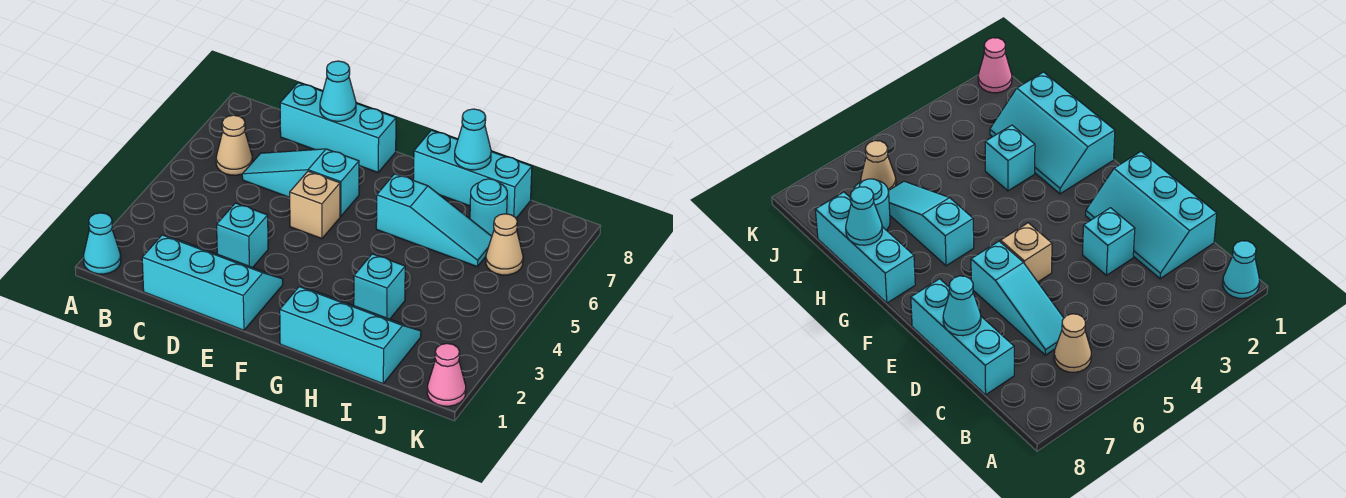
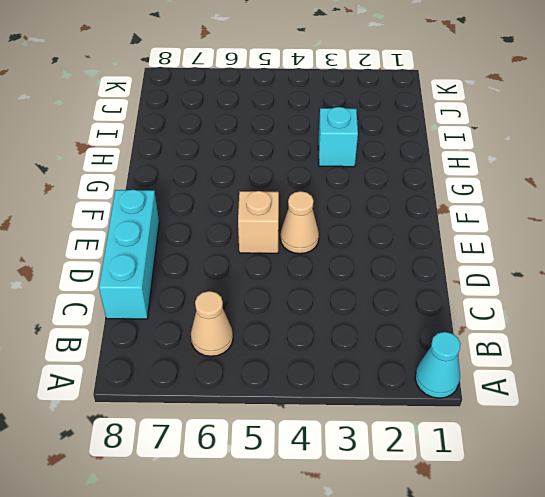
tan cone E4 level 1 -> tan cone J6 level 1
none -> cyan slope C1:E2 level 1 top 1
none -> cyan slope C6:E6 level 1 top E
none -> cyan brick D3 level 1

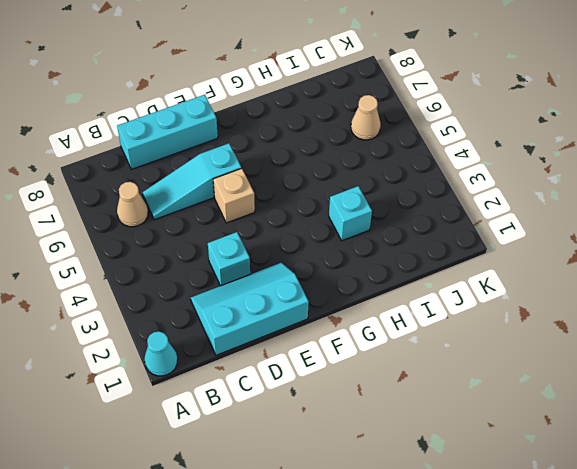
none -> cyan slope G1:I2 level 1 top 1
none -> cyan slope G6:I6 level 1 top G
none -> cyan brick G8:I8 level 1

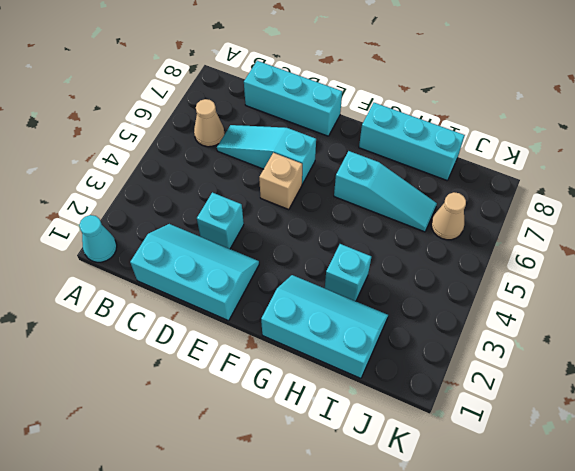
none -> cyan round brick I7 level 1
none -> pink cone K1 level 1
none -> cyan cone D8 level 2

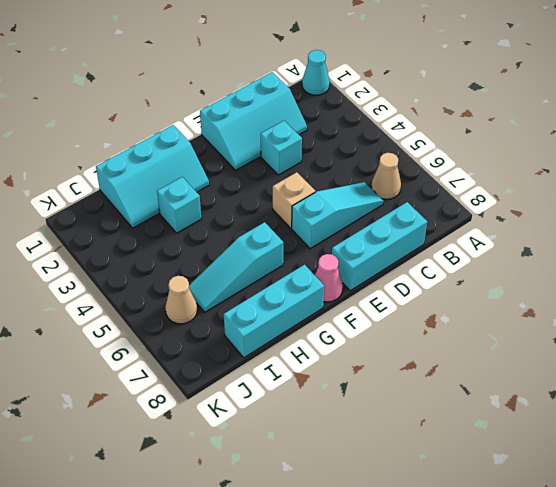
pink cone F8 level 1 -> pink cone K1 level 1
none -> cyan round brick I7 level 1
none -> cyan cone D8 level 2
none -> cyan cone H8 level 2

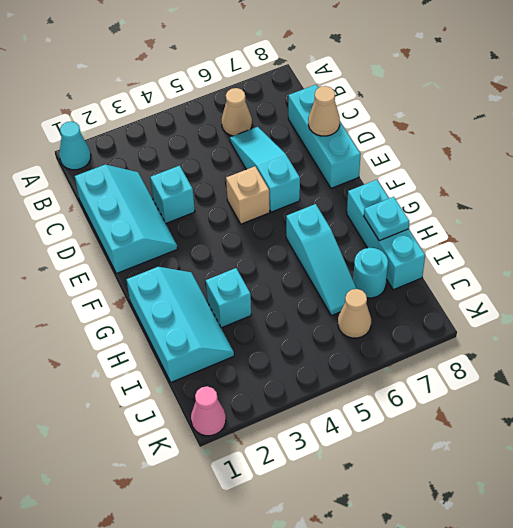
tan cone D8 level 2 -> cyan cone D8 level 2
cyan plate H8 level 2 -> cyan cone H8 level 2

